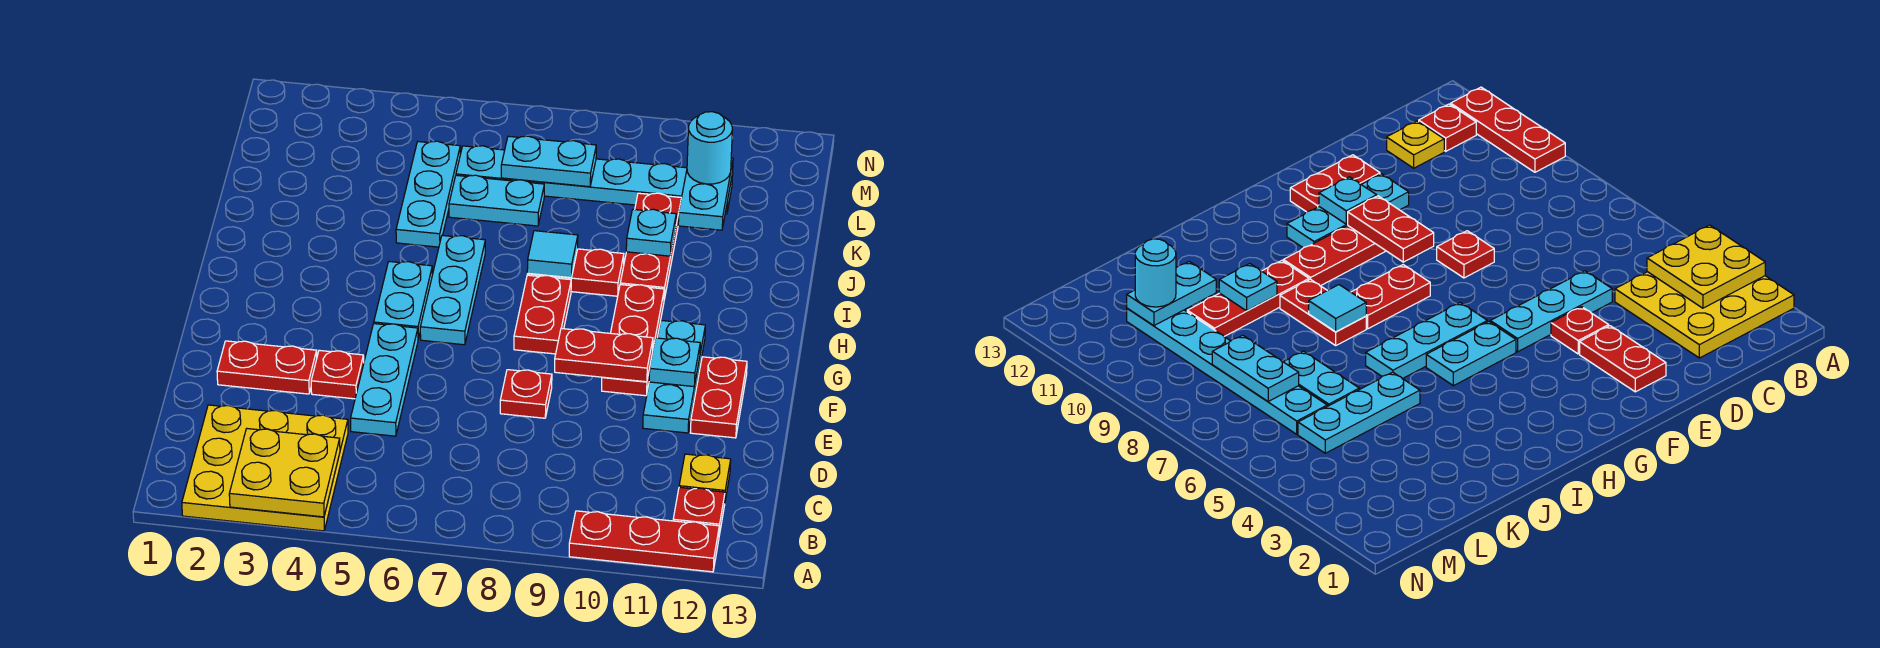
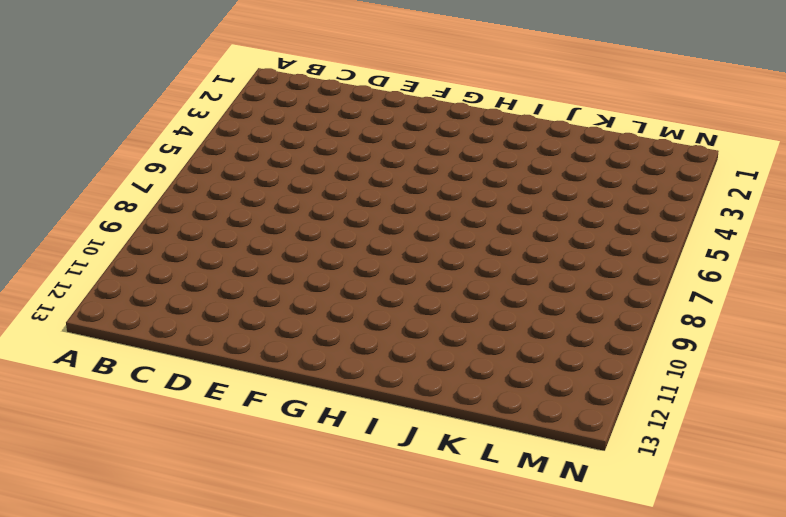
none -> yellow plate A2:C4 level 1
none -> red plate A10:A12 level 1
none -> red plate B12 level 1

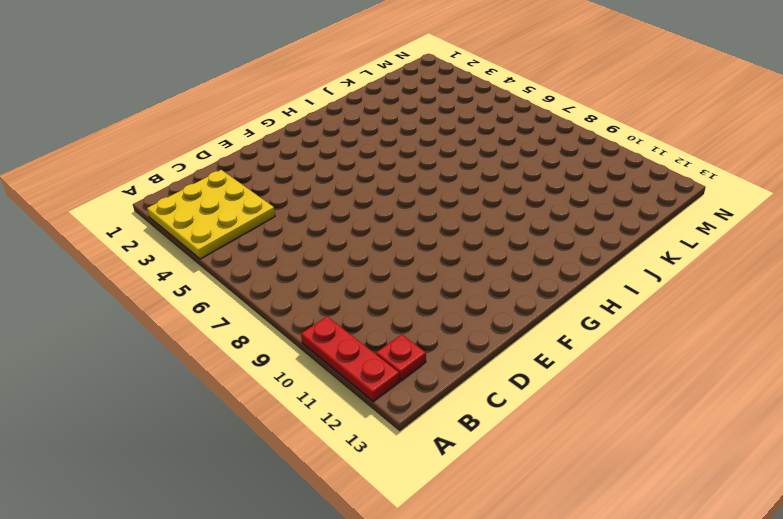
none -> yellow plate C12 level 1
none -> cyan plate D5:F5 level 1
none -> red plate E2:E3 level 1

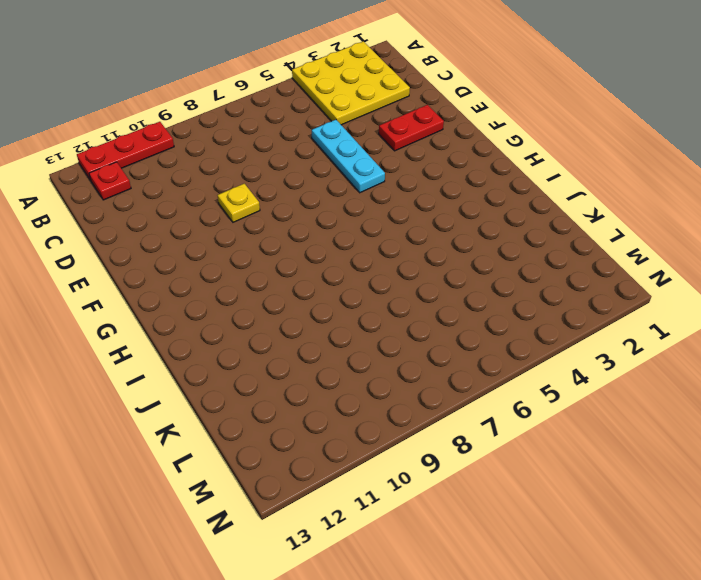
yellow plate E9 level 1 -> yellow plate C12 level 1
none -> red plate E4 level 1
none -> red plate E8 level 1
none -> cyan plate E11:G11 level 1

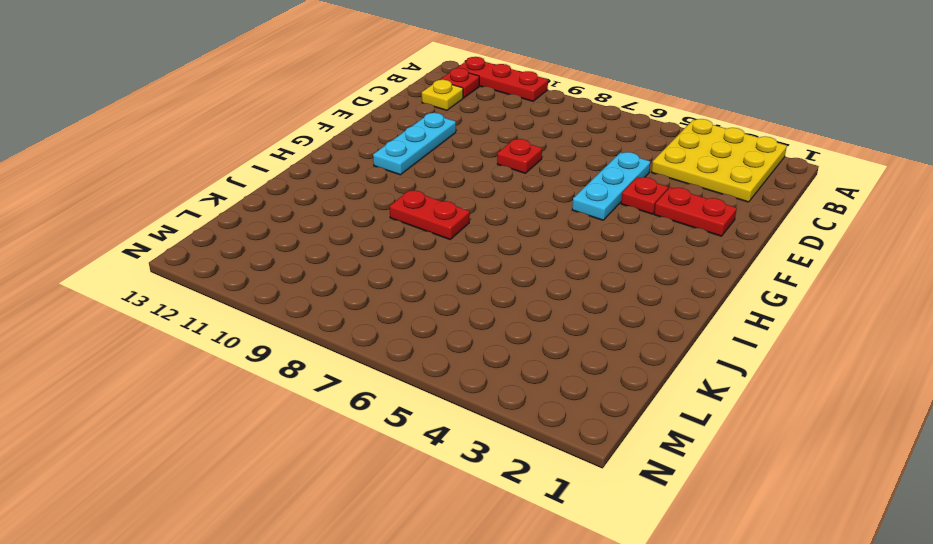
none -> red plate E12:F12 level 1
none -> red plate F10:H10 level 1
none -> cyan plate G5:H5 level 1

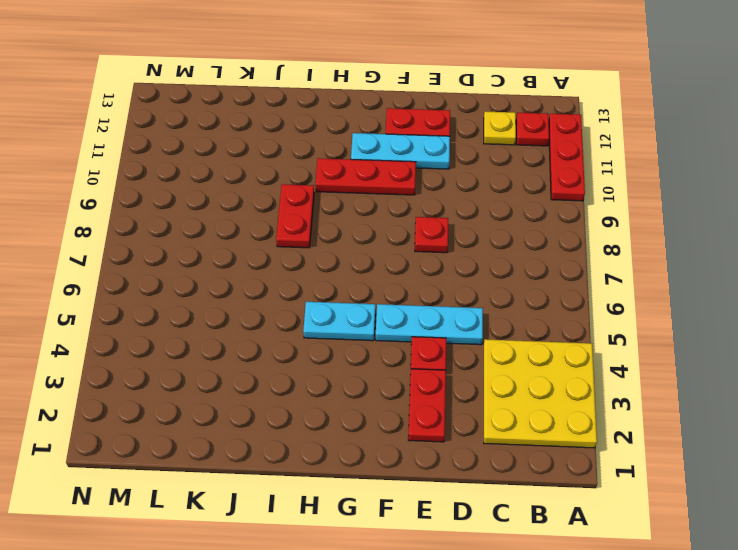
none -> cyan plate G6:I6 level 1
none -> red plate G8:H8 level 1
none -> red plate I10:K10 level 1

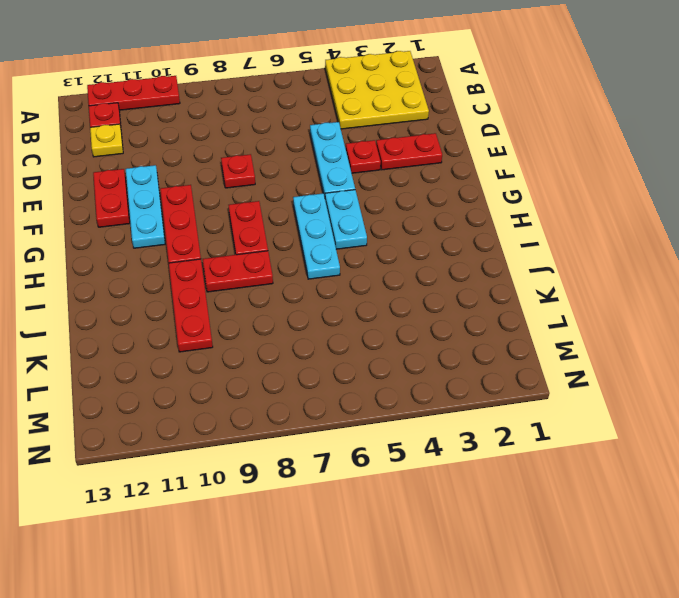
none -> cyan plate J5:L5 level 1
none -> cyan plate K6:K7 level 1
none -> cyan plate L6:L11 level 1

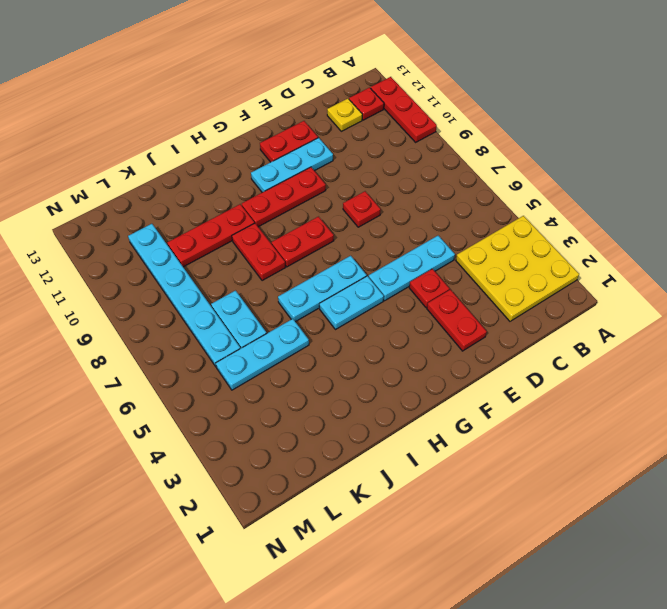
none -> yellow plate A3:B4 level 2
none -> red plate F9:F10 level 2
none -> cyan plate F11 level 2

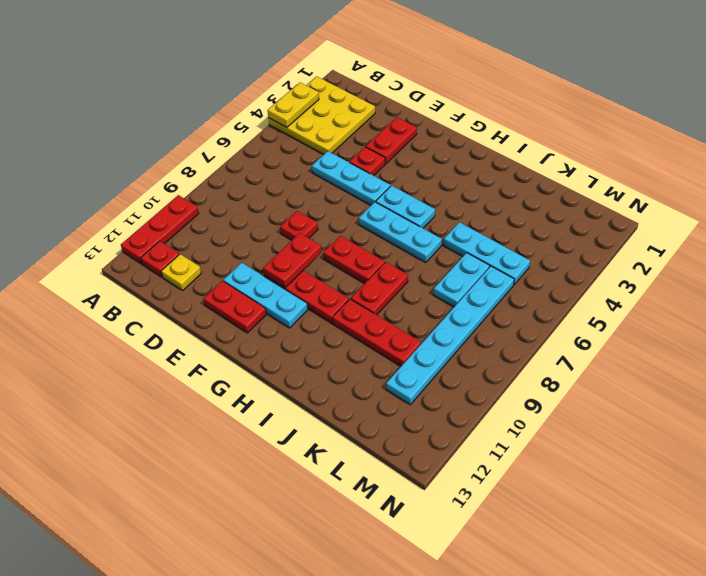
yellow plate A3:A4 level 2 -> yellow plate A3:B4 level 2
none -> cyan plate F11 level 2
none -> cyan tile I8 level 2
none -> cyan plate J10 level 2

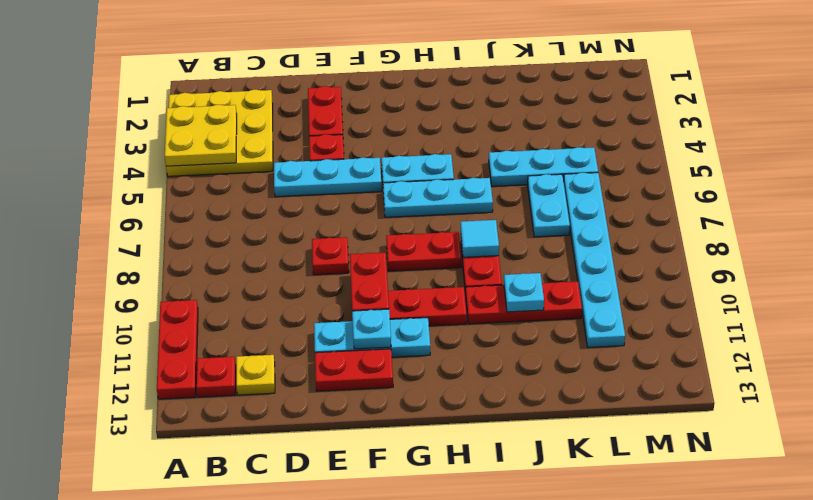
none -> cyan plate K11:L11 level 2
none -> cyan plate L7:L8 level 2
none -> cyan round brick L11 level 3

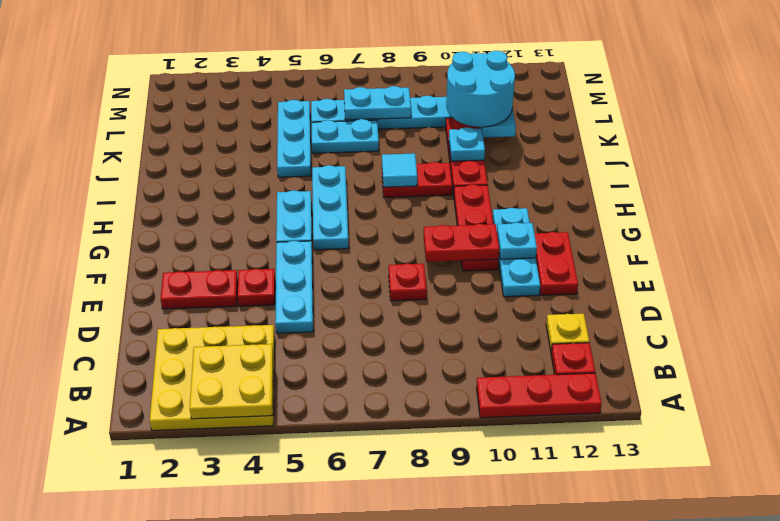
cyan round brick K10:L11 level 3 -> cyan round brick L11 level 3
none -> red plate G8:H8 level 1

